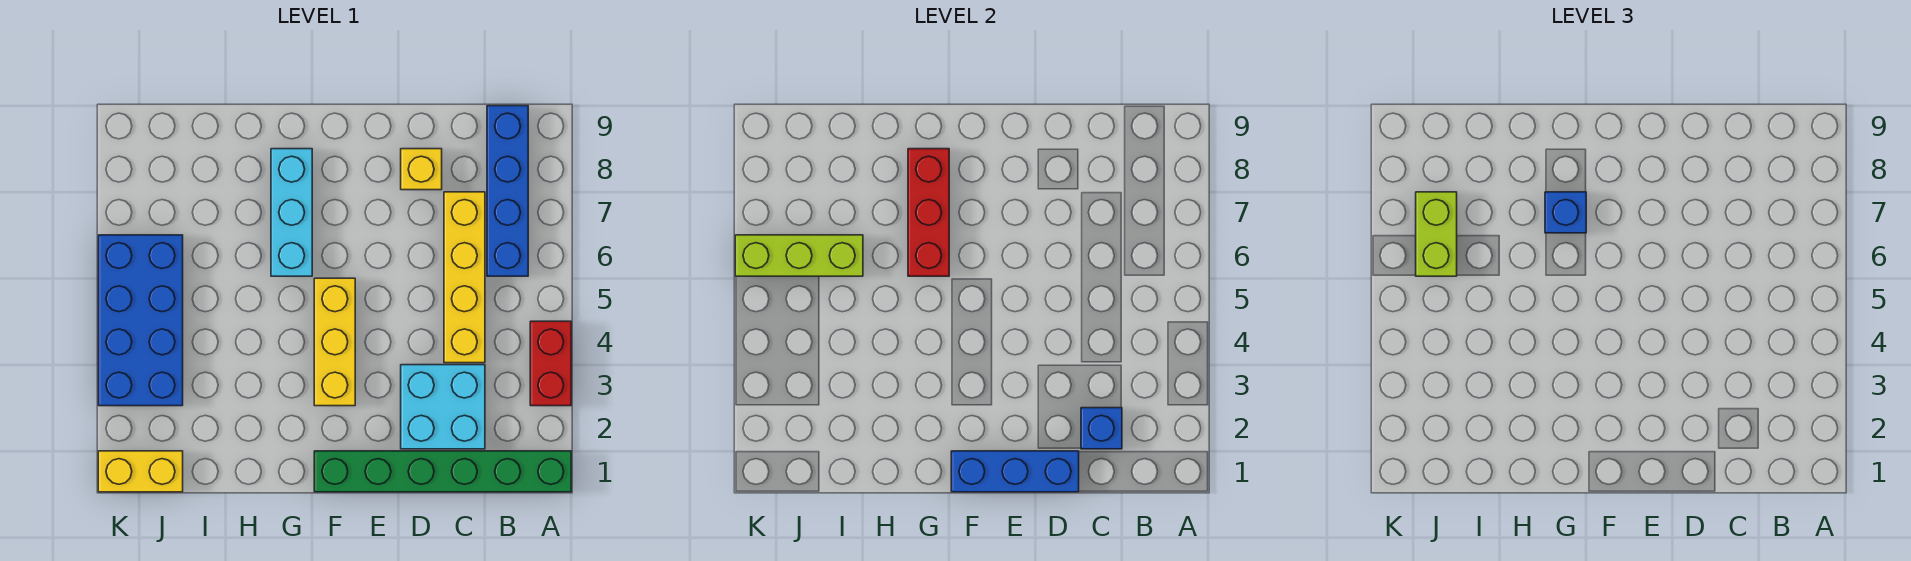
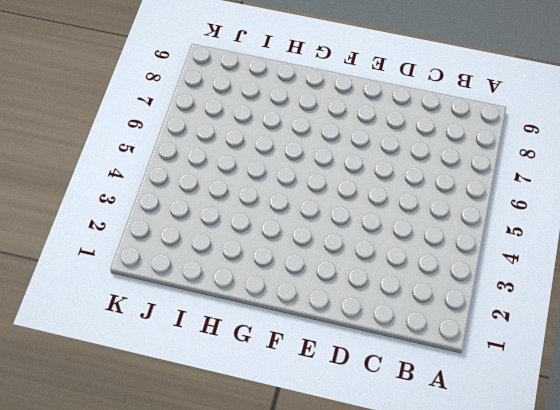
none -> green brick A1:F1 level 1
none -> red brick A3:A4 level 1
none -> blue brick B6:B9 level 1

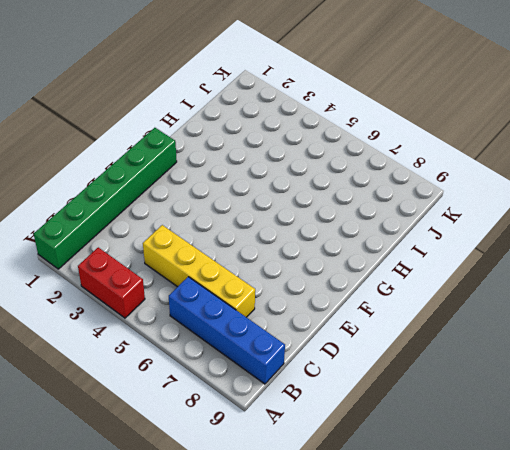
none -> cyan brick C2:D3 level 1
none -> yellow brick D8 level 1
none -> yellow brick F3:F5 level 1

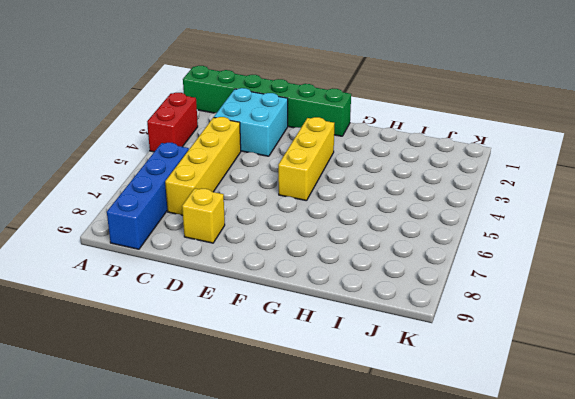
none -> cyan brick G6:G8 level 1
none -> yellow brick J1:K1 level 1
none -> blue brick J3:K6 level 1

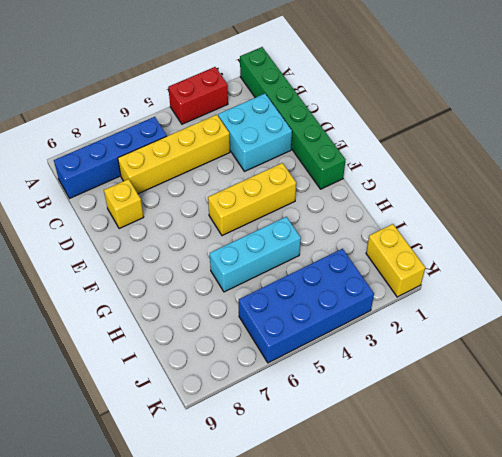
cyan brick H4:H6 level 1 -> cyan brick G6:G8 level 1
none -> blue brick C2 level 2
none -> blue brick D1:F1 level 2
none -> red brick G6:G8 level 2

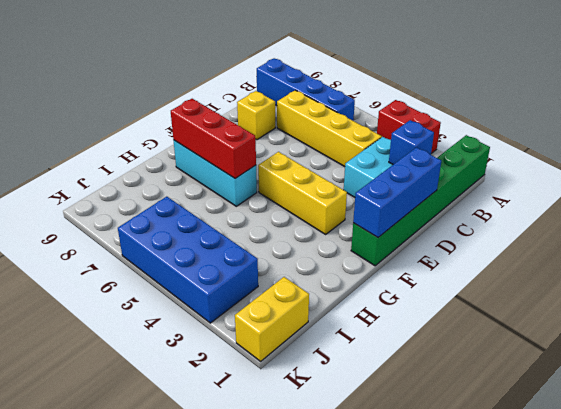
none -> lime brick I6:K6 level 2
none -> blue brick G7 level 3
none -> lime brick J6:J7 level 3

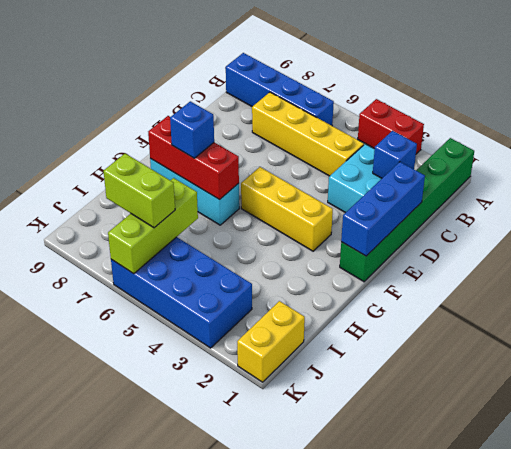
none -> yellow brick D8 level 1

